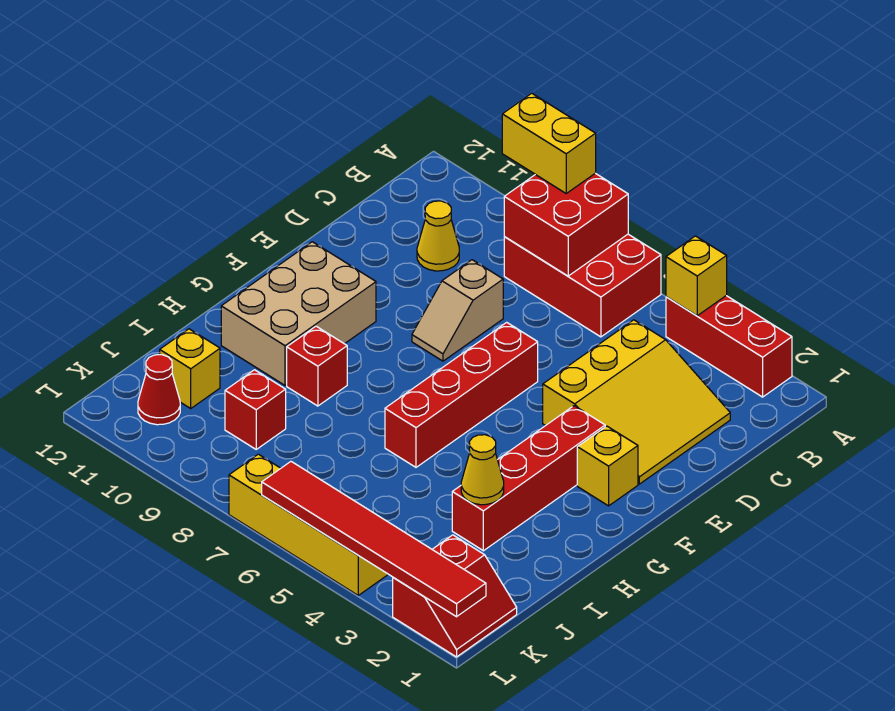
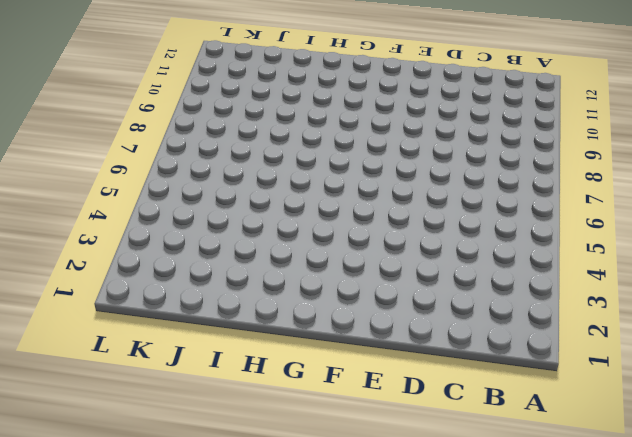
none -> red brick A2:A4 level 1
none -> red brick A6:B8 level 1
none -> yellow slope C2:E4 level 1 top 4

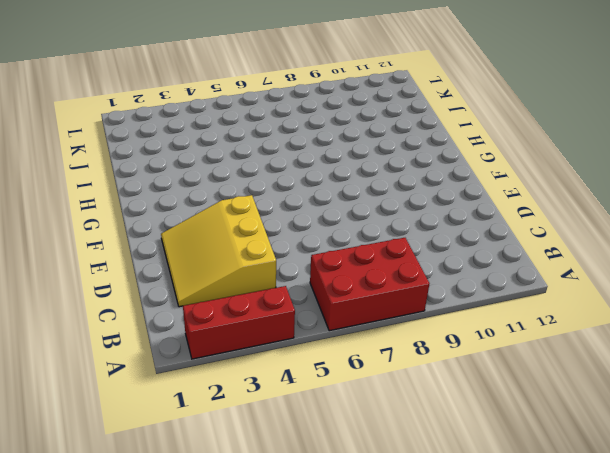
none -> yellow cone C10 level 1
none -> tan slope D8:E8 level 1 top D
none -> red brick E6:H6 level 1

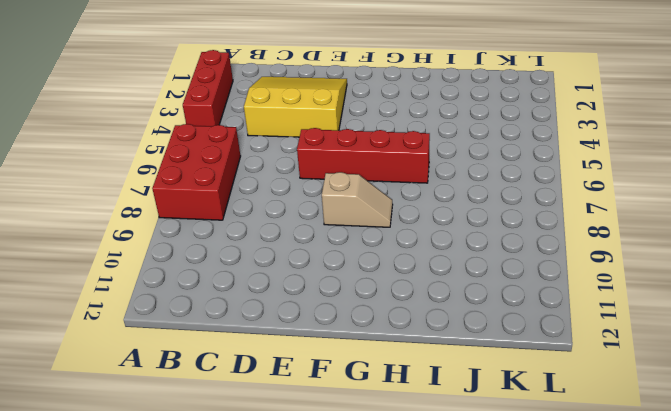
tan slope F8:G8 level 1 top F -> tan slope D8:E8 level 1 top D
none -> yellow cone C10 level 1
none -> yellow brick F2 level 1
none -> red brick F3:I3 level 1

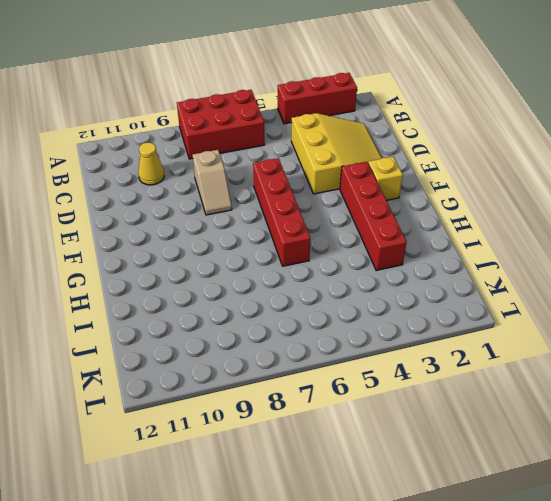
none -> tan brick F10:H11 level 1
none -> red brick H9 level 1
none -> red brick J9 level 1

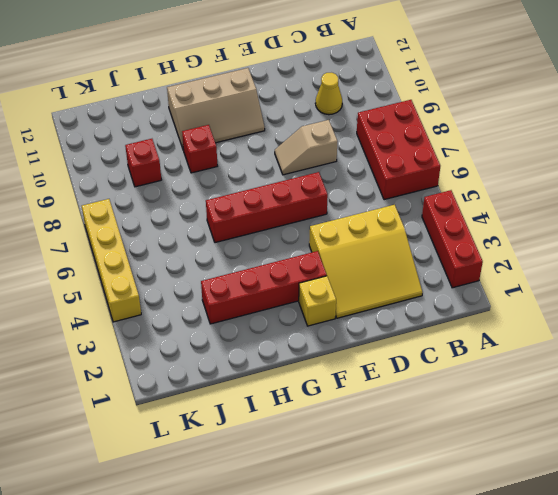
tan slope F10:H11 level 1 top 11 -> tan brick F10:H11 level 1
none -> yellow brick J11 level 1
none -> red slope K1:L2 level 1 top 2
none -> red cone K11 level 1

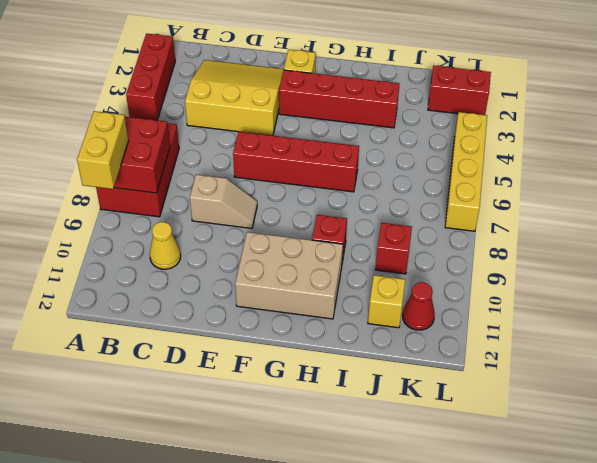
none -> yellow brick A4 level 2
none -> yellow cone I3 level 2
none -> red tile L1:L6 level 2

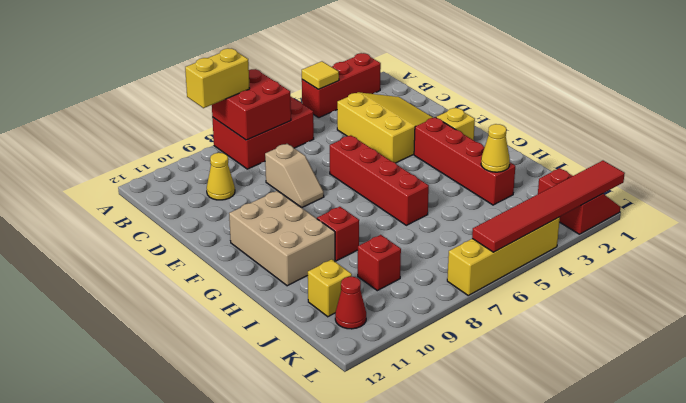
yellow tile A4 level 2 -> yellow brick A4 level 2

